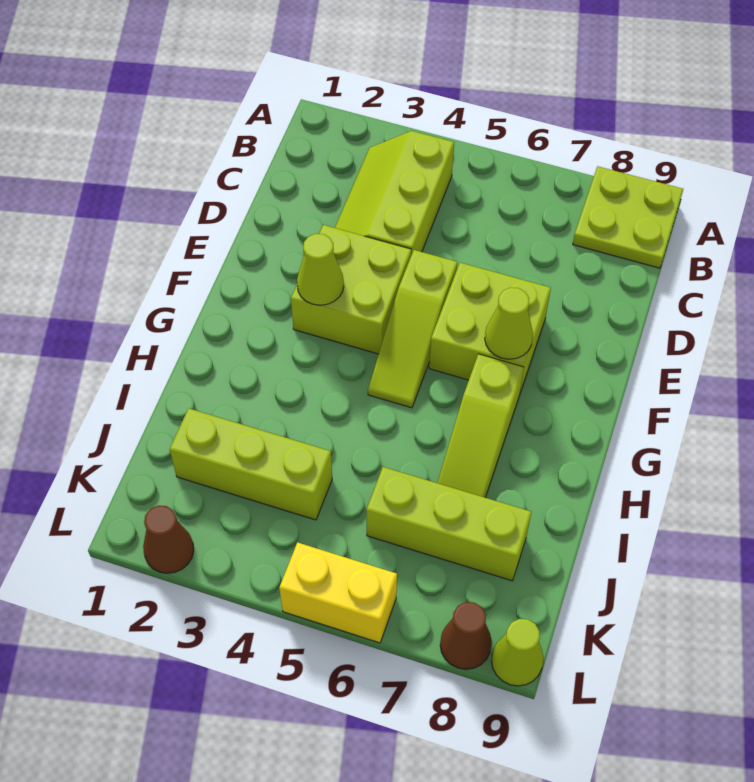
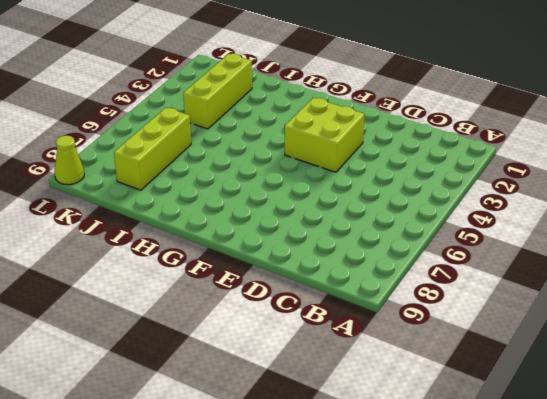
none -> lime plate A8:B9 level 1
none -> lime slope B3:D4 level 1 top 4
none -> lime slope E5:G5 level 1 top E

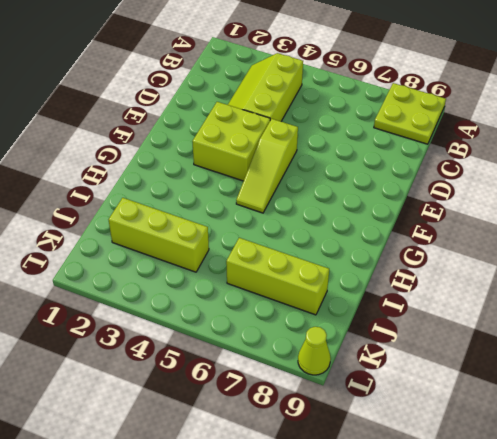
none -> lime brick E6:F7 level 1
none -> lime slope G7:I7 level 1 top G
none -> brown cone L2 level 1

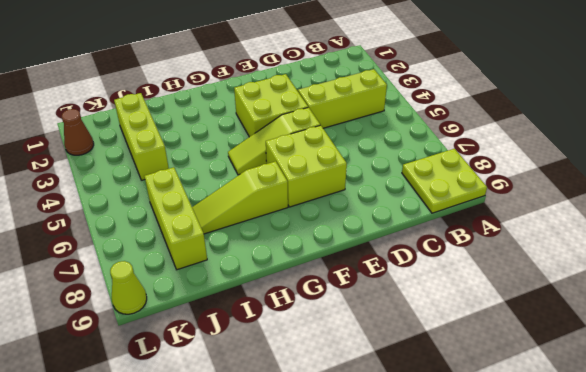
none -> yellow brick L5:L6 level 1
none -> brown cone L8 level 1
none -> lime cone F3 level 2

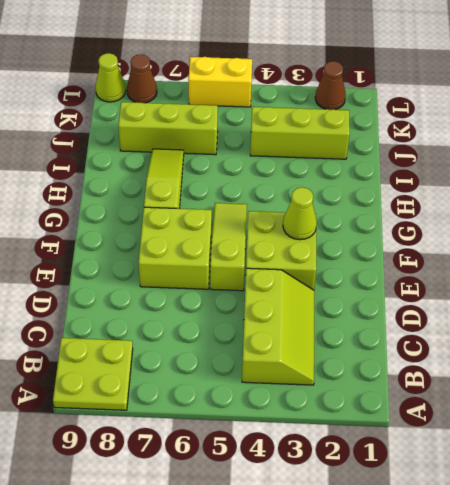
none -> lime cone F7 level 2

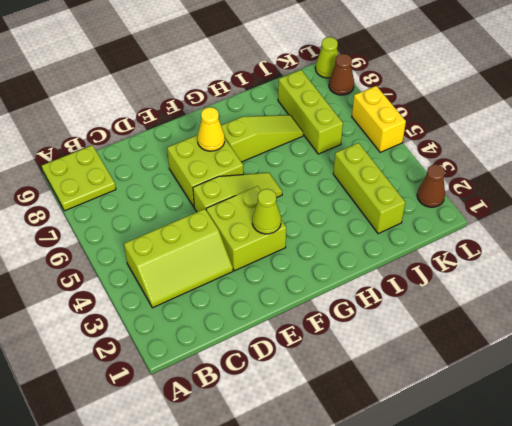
yellow cone F7 level 2 -> lime cone F7 level 2

